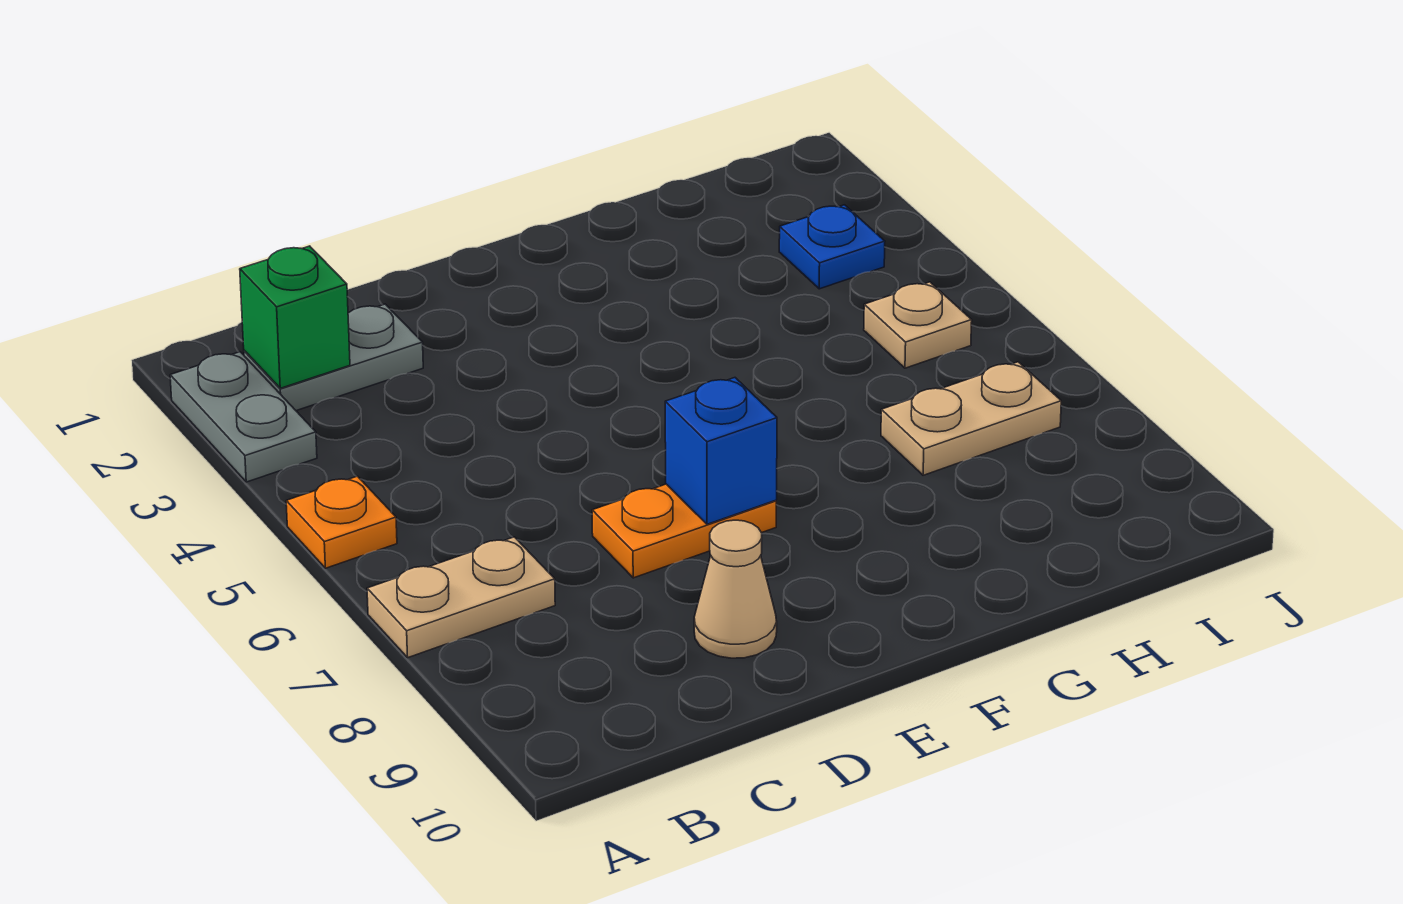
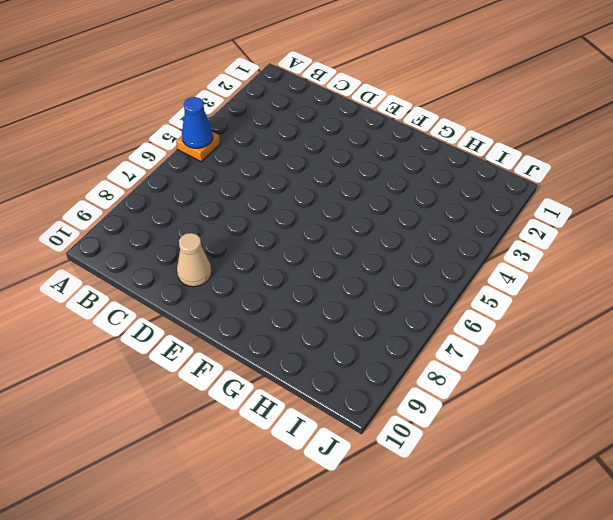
blue cone A5 level 2 -> none
none -> grey plate A2:A3 level 1
none -> tan plate A7:B7 level 1

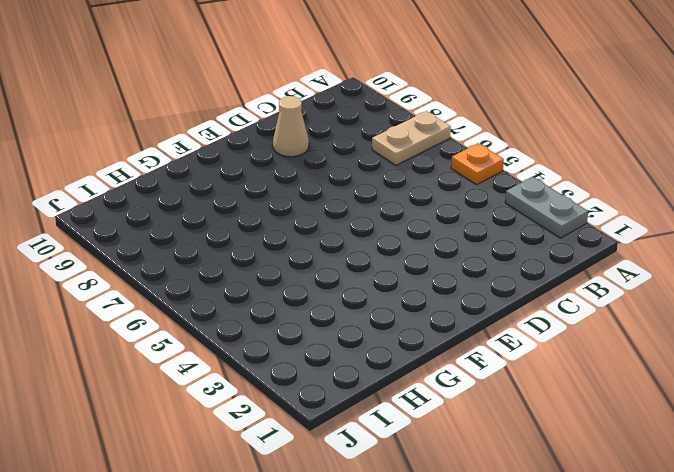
none -> grey plate B2:C2 level 1
none -> orange plate D7:E7 level 1

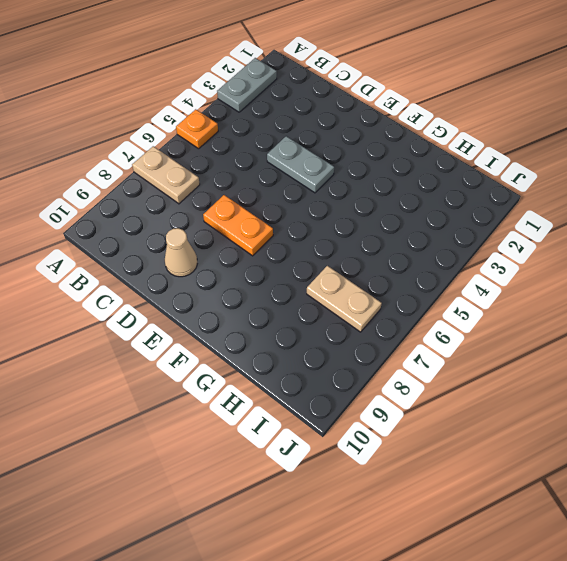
grey plate D4:E4 level 1 -> grey plate B2:C2 level 1
none -> blue plate I3 level 1
none -> tan plate I5 level 1

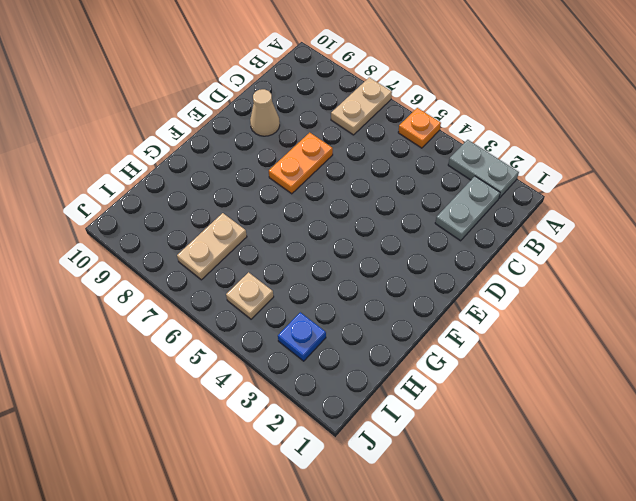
none -> green brick B2 level 2
none -> blue brick E7 level 2

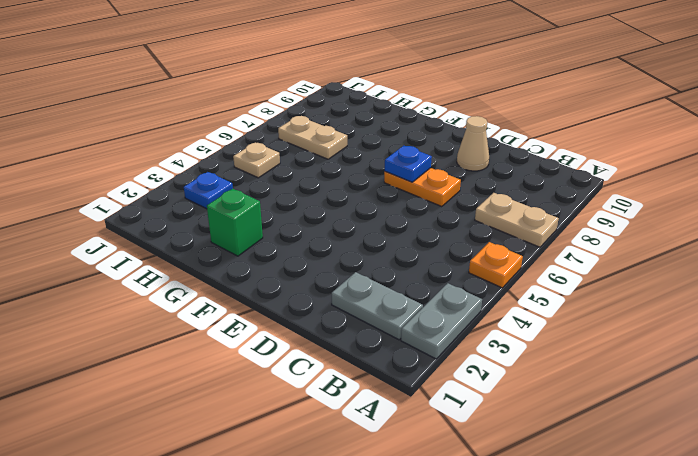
blue plate E7 level 2 -> blue brick E7 level 2
green brick G2 level 1 -> green brick B2 level 2

